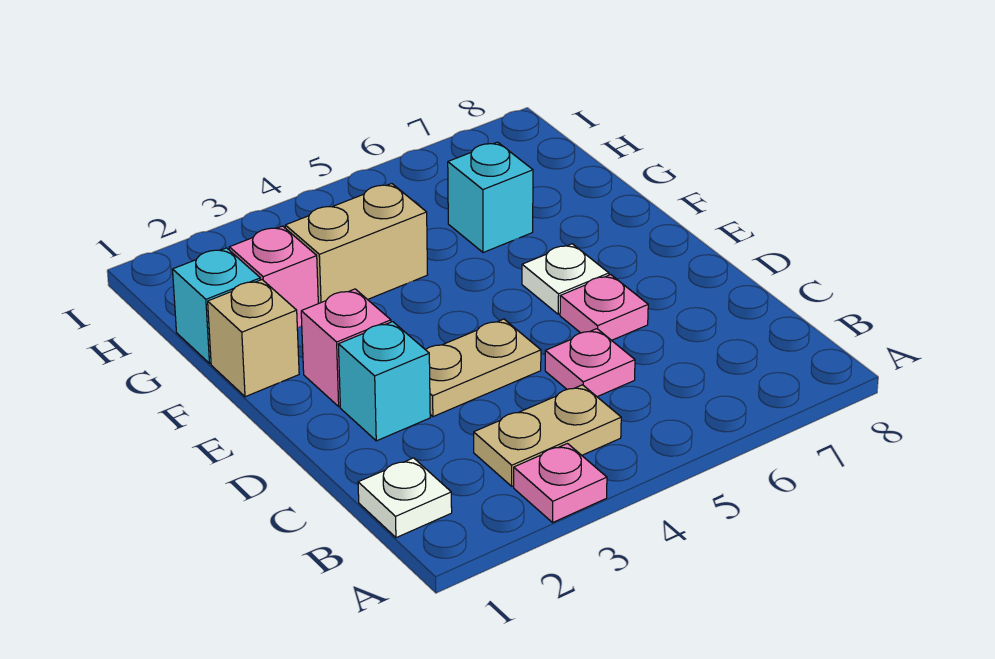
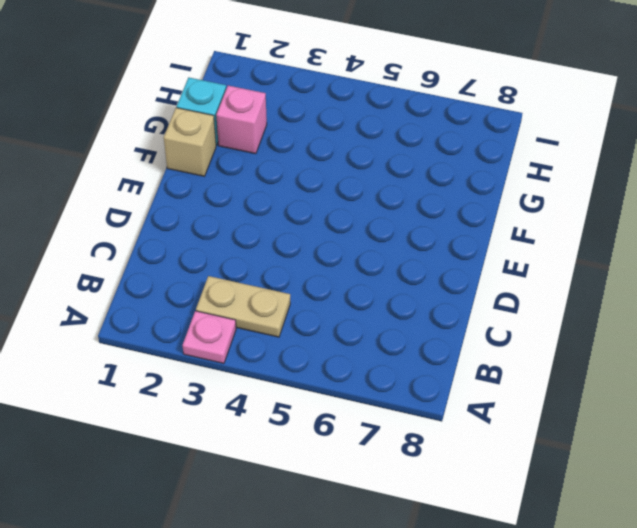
none -> white plate B1 level 1
none -> pink plate C5 level 1
none -> cyan brick D2 level 1

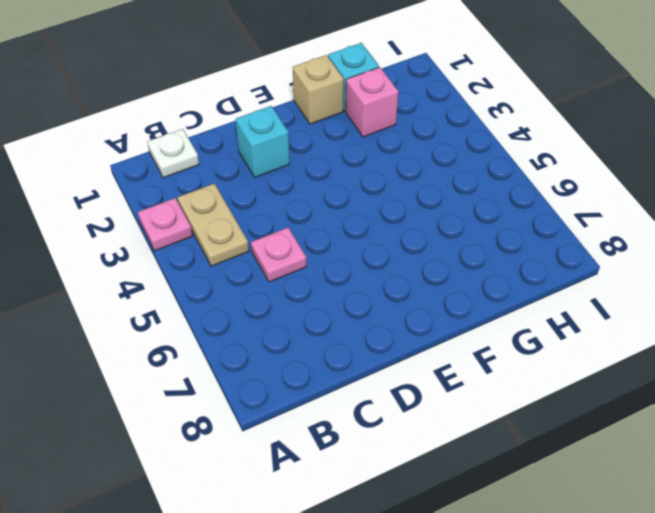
none -> tan plate D3:D4 level 1
none -> pink plate D6 level 1
none -> pink brick E2 level 1

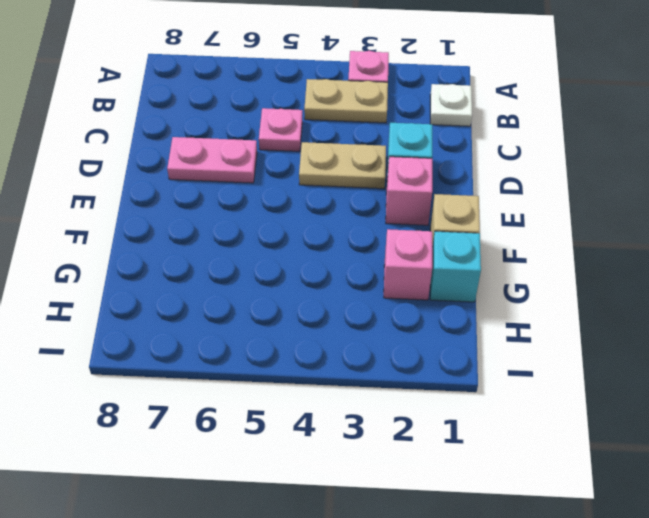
pink plate D6:D7 level 1 -> pink plate D6 level 1
none -> white plate E6 level 1
none -> tan brick G3:G4 level 1
none -> cyan brick G6 level 1

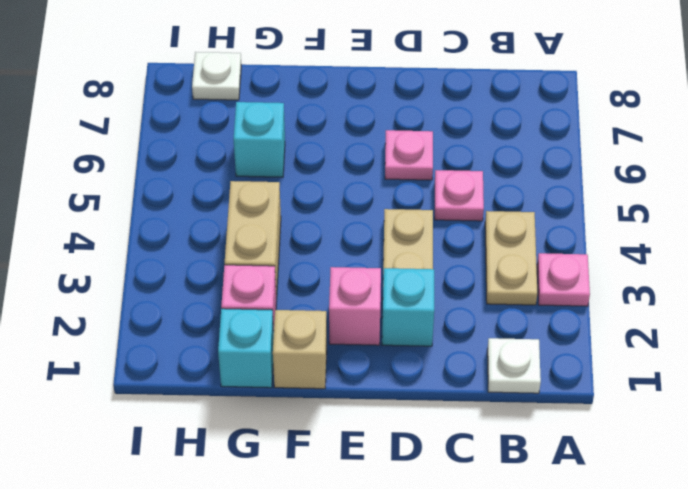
white plate H8 level 1 -> white plate E6 level 1

